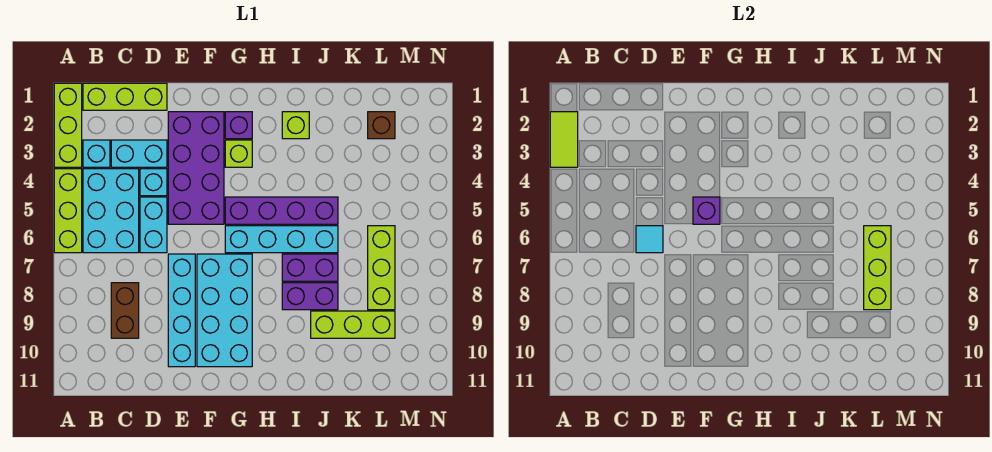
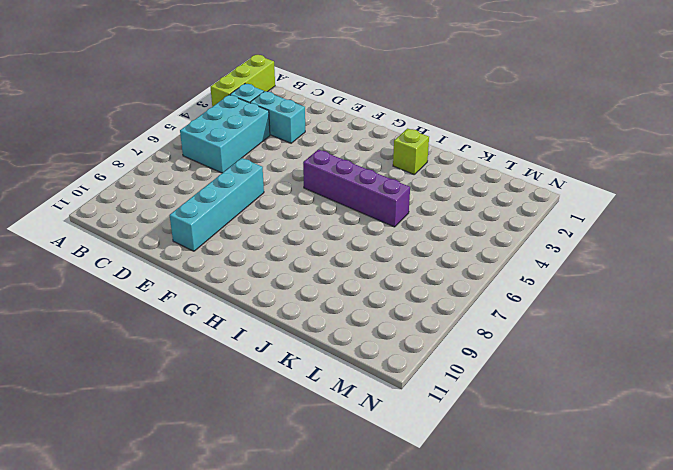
none -> lime brick A4:A6 level 1
none -> lime brick B1:D1 level 1
none -> brown brick C8:C9 level 1

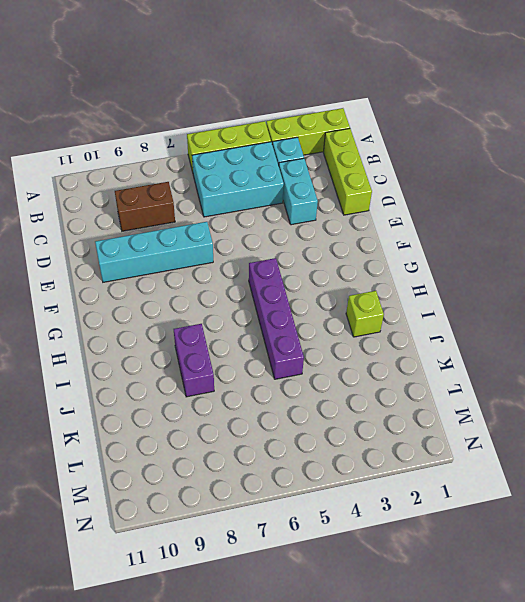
none -> cyan brick D4 level 1
none -> cyan brick D5:D6 level 1
none -> purple brick E2:F5 level 1

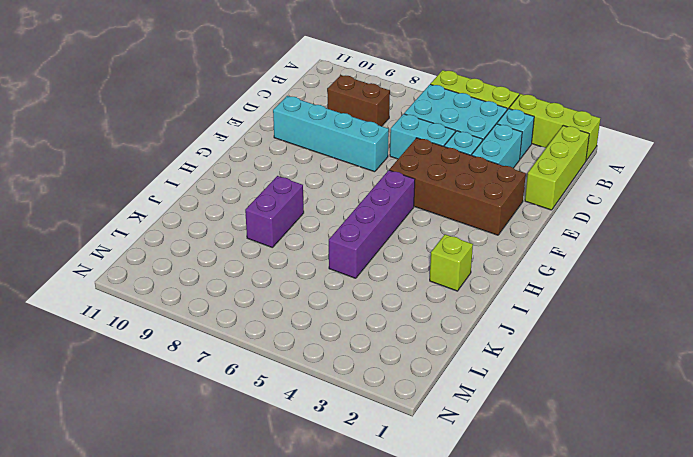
brown brick E2:F5 level 1 -> purple brick E2:F5 level 1
none -> cyan brick F7:G10 level 1
none -> purple brick G2 level 1
none -> lime brick G3 level 1

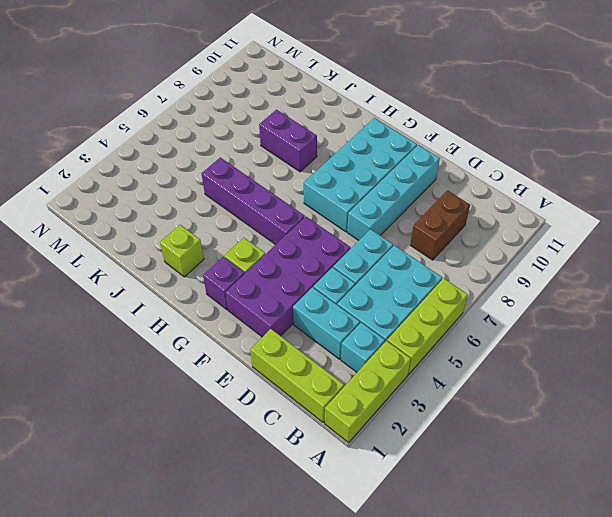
none -> cyan brick G6:J6 level 1
none -> purple brick I7:J7 level 1
none -> lime brick J9:L9 level 1

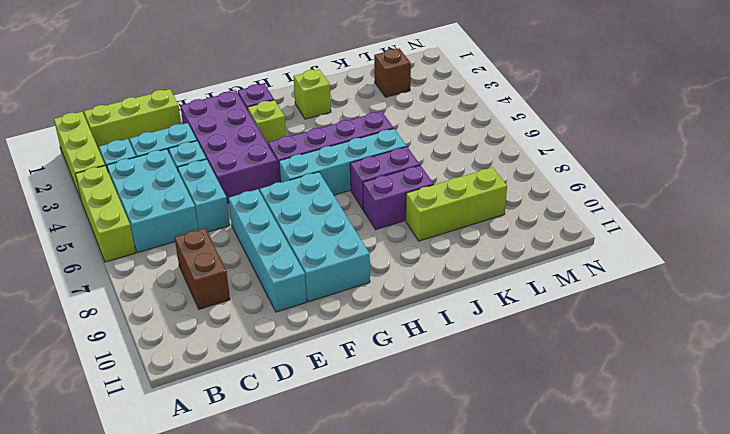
none -> lime brick L6:L8 level 1
none -> lime tile A2:A3 level 2
none -> cyan tile D6 level 2

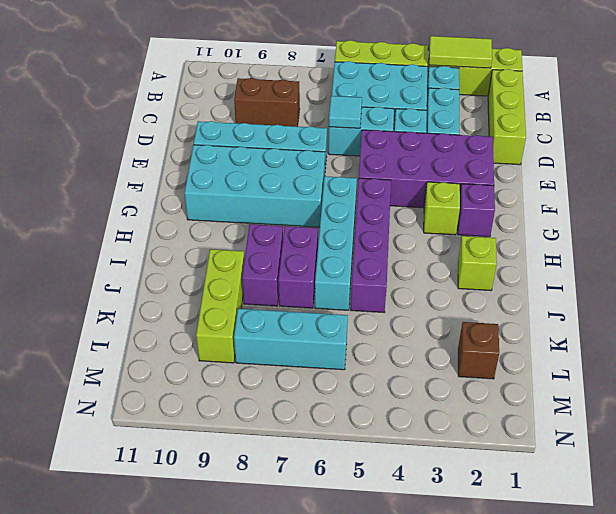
cyan brick L6:L8 level 1 -> lime brick L6:L8 level 1
none -> purple brick F5 level 2
none -> lime brick L6:L8 level 2

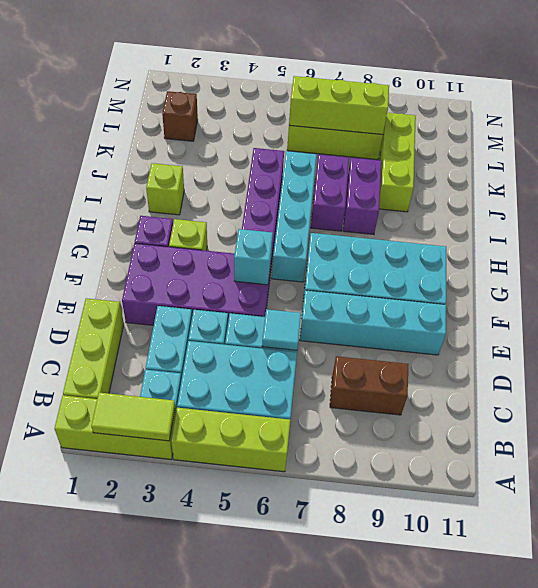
cyan brick F5 level 2 -> purple brick F5 level 2

